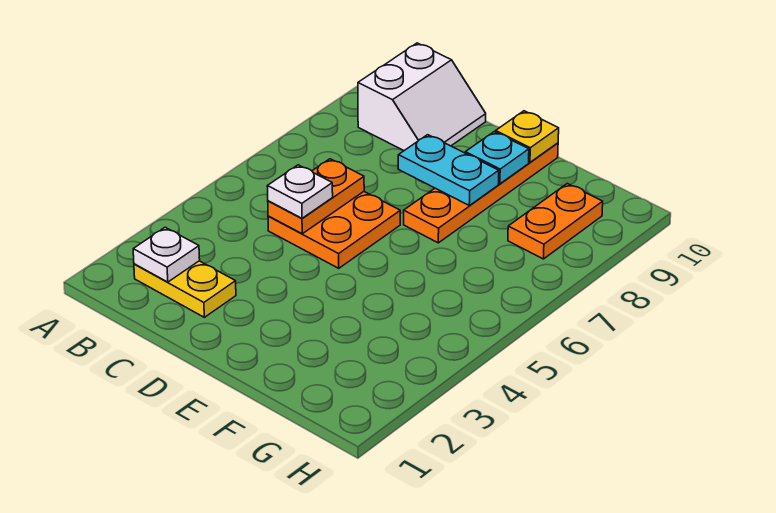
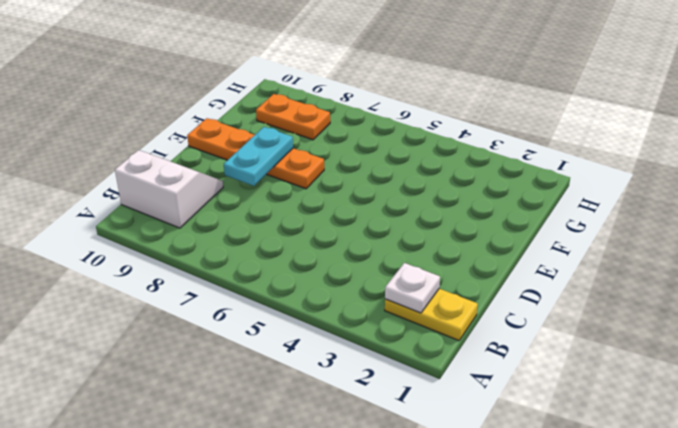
yellow plate B1:B2 level 1 -> yellow plate B2:C2 level 1
none -> orange plate C5:D6 level 1
none -> orange plate C5:C6 level 2

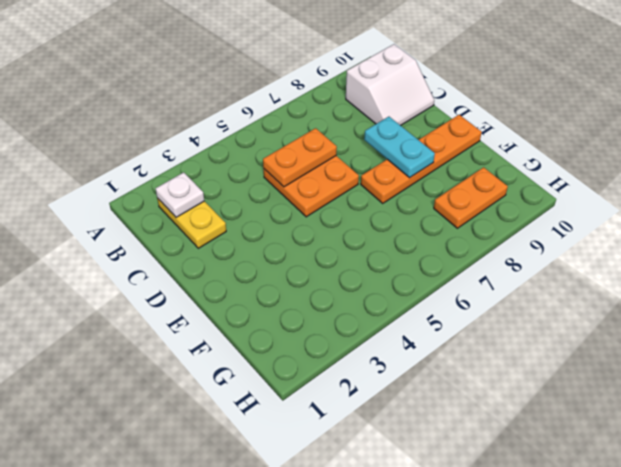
none -> cyan plate E9 level 2
none -> yellow plate E10 level 2

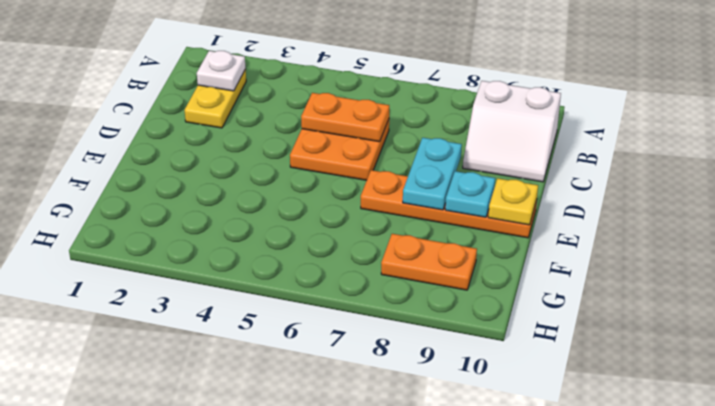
none -> white plate C5 level 3

